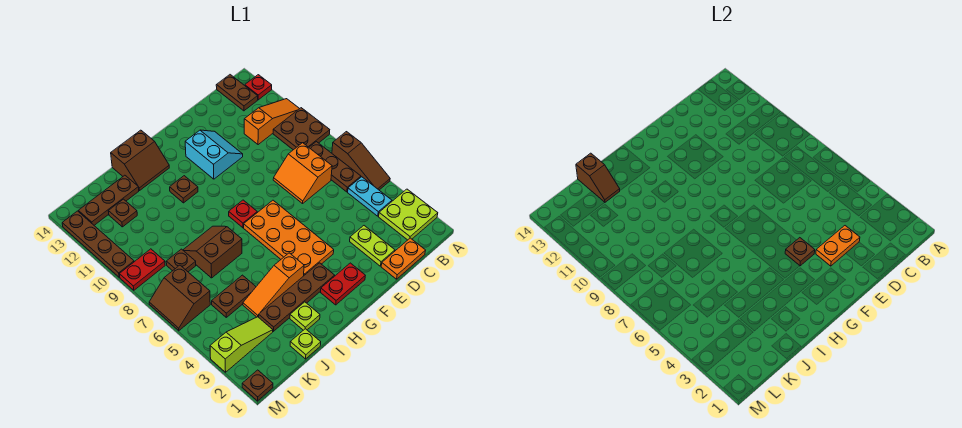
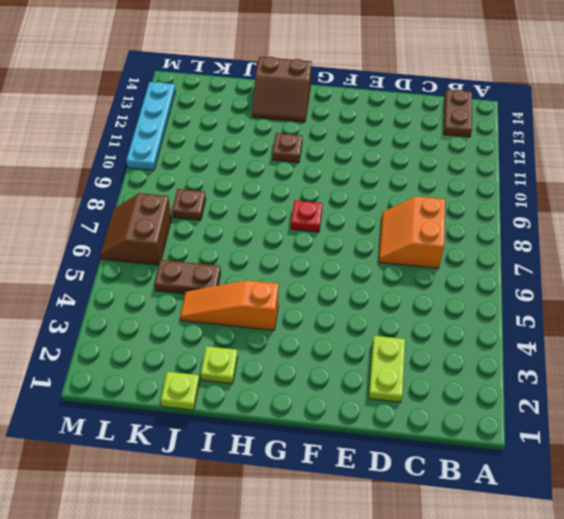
cyan plate M10:M13 level 1 -> brown plate M10:M13 level 1
none -> lime plate A2:B3 level 1
none -> brown slope A5:A7 level 1 top 7
none -> brown plate A9:B10 level 1
none -> orange slope A11:C11 level 1 top C

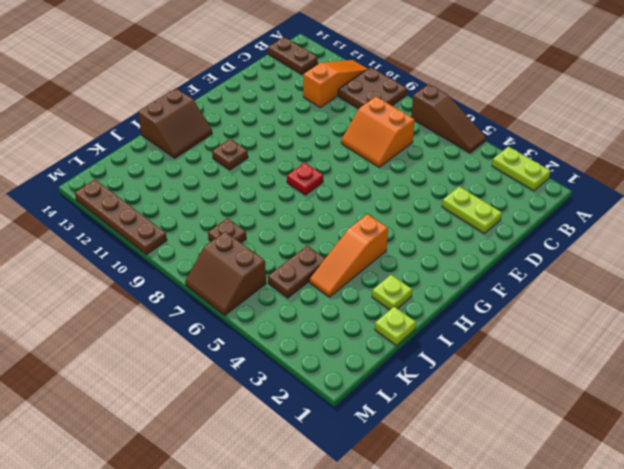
lime plate A2:A3 level 1 -> lime plate A2:B3 level 1
none -> red plate A13 level 1
none -> cyan plate B4:B5 level 1
none -> brown plate B6:B8 level 1
none -> orange plate C1:D1 level 1

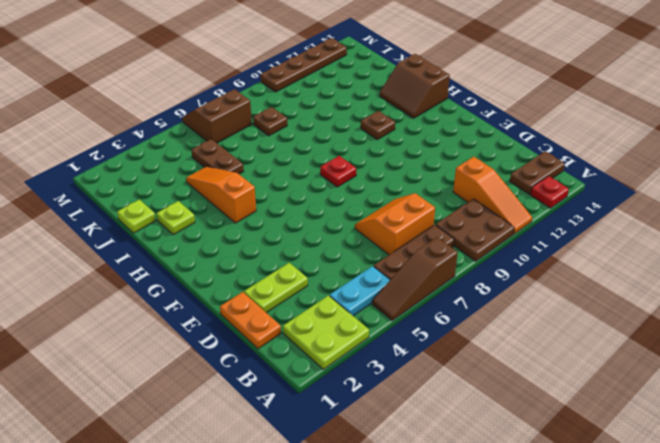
none -> cyan slope E11:F12 level 1 top F
none -> red plate F2:G2 level 1
none -> orange plate F4:G7 level 1
none -> brown plate G3:J3 level 1

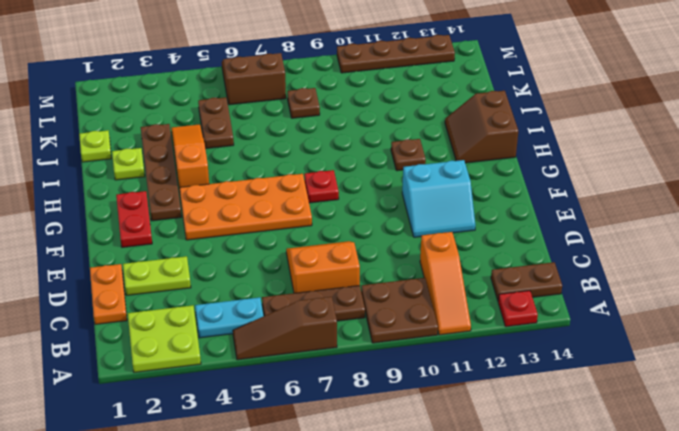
none -> brown slope I7:J8 level 1 top 7
none -> brown plate J13:L13 level 1
none -> lime slope K3:M3 level 1 top M
none -> brown plate K12 level 1

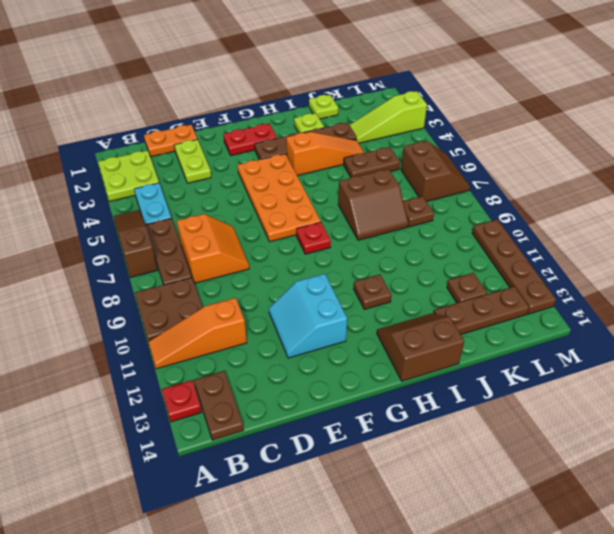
none -> red plate L9:M9 level 1
none -> brown plate M1 level 1
none -> orange plate D3:E3 level 2
none -> brown plate F4 level 2

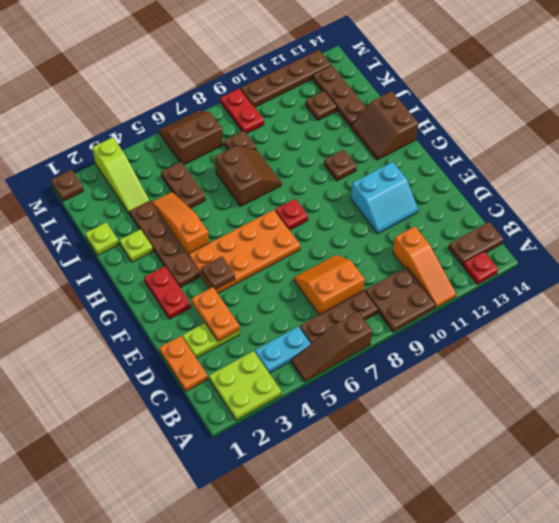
none -> brown slope J13:J14 level 2 top 14

